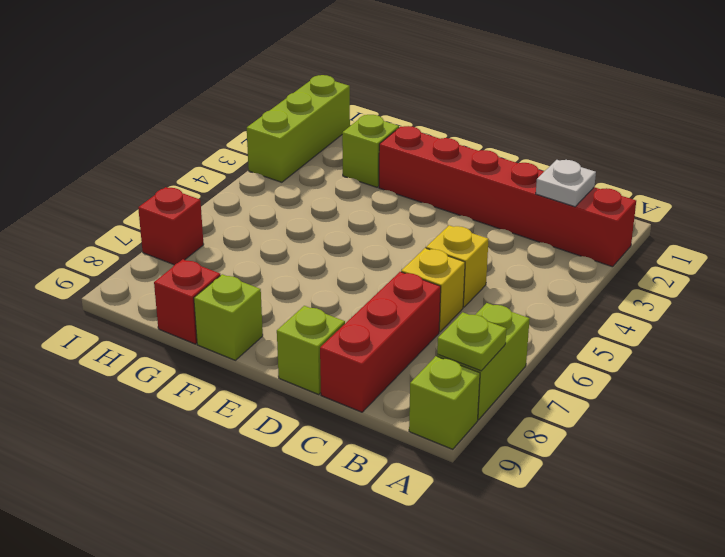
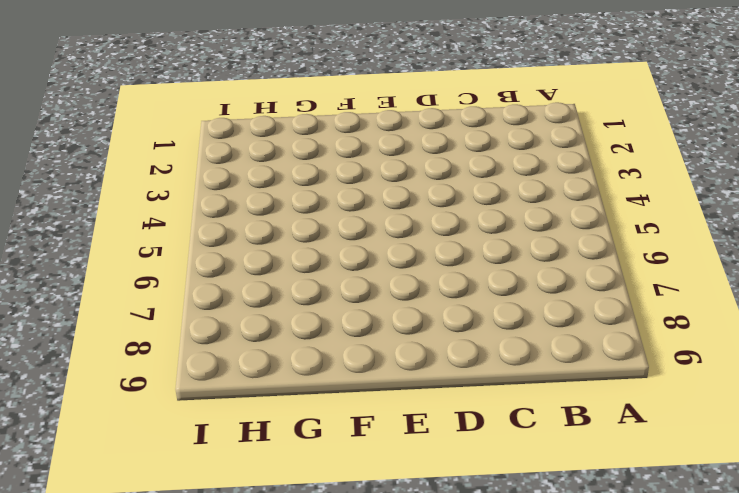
none -> red brick A2:F2 level 1
none -> lime brick A7:A8 level 1
none -> lime brick A9 level 1

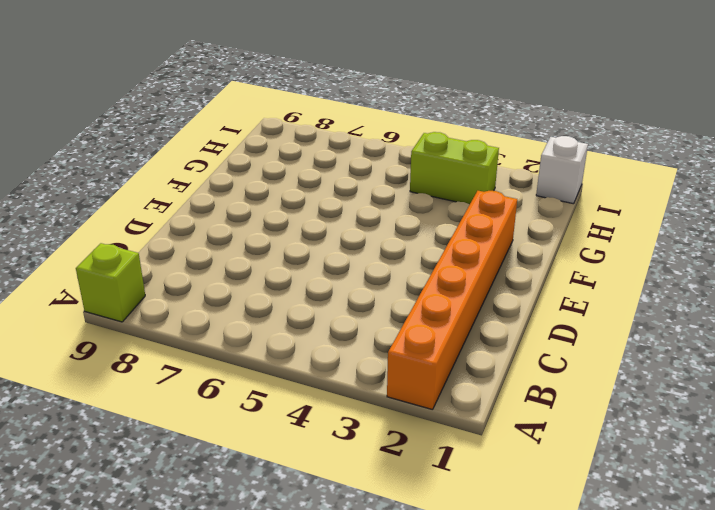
orange brick A2:F2 level 1 -> red brick A2:F2 level 1
lime brick H3:H4 level 1 -> lime brick A7:A8 level 1
white brick I1 level 1 -> lime brick I1:I3 level 1
none -> yellow brick C5 level 1
none -> yellow brick C6 level 1
none -> red brick C7:C9 level 1

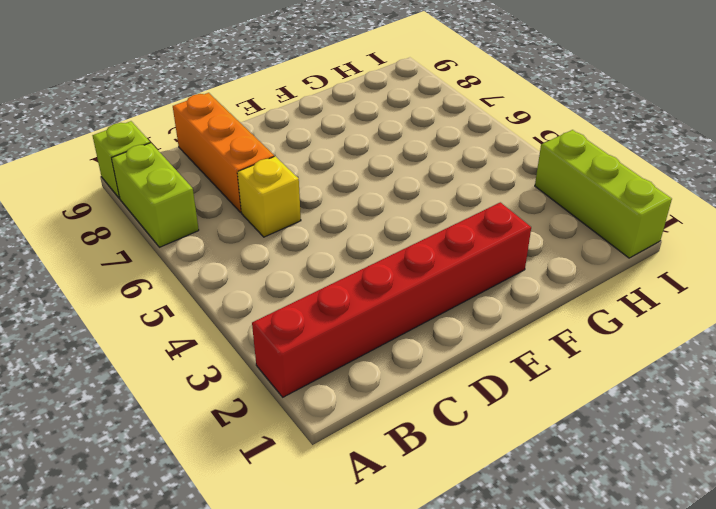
orange brick C7:C9 level 1 -> red brick C7:C9 level 1
none -> yellow brick C5 level 1
none -> lime brick D9 level 1
none -> lime brick F9 level 1

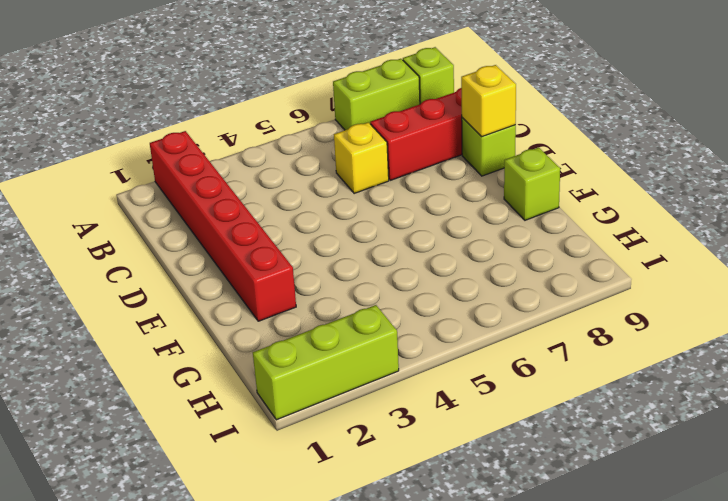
yellow brick D9 level 2 -> yellow brick C5 level 1
none -> lime brick G2 level 1
none -> red brick G9 level 1
none -> red brick I7 level 1

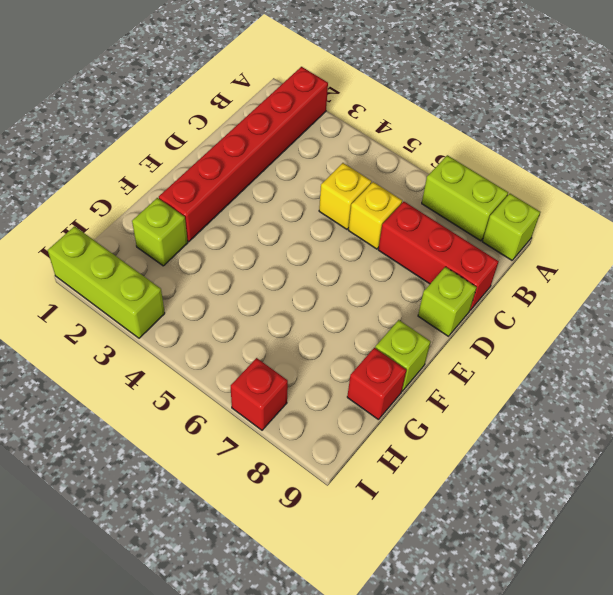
none -> lime plate A8 level 2
none -> white plate B2 level 2

